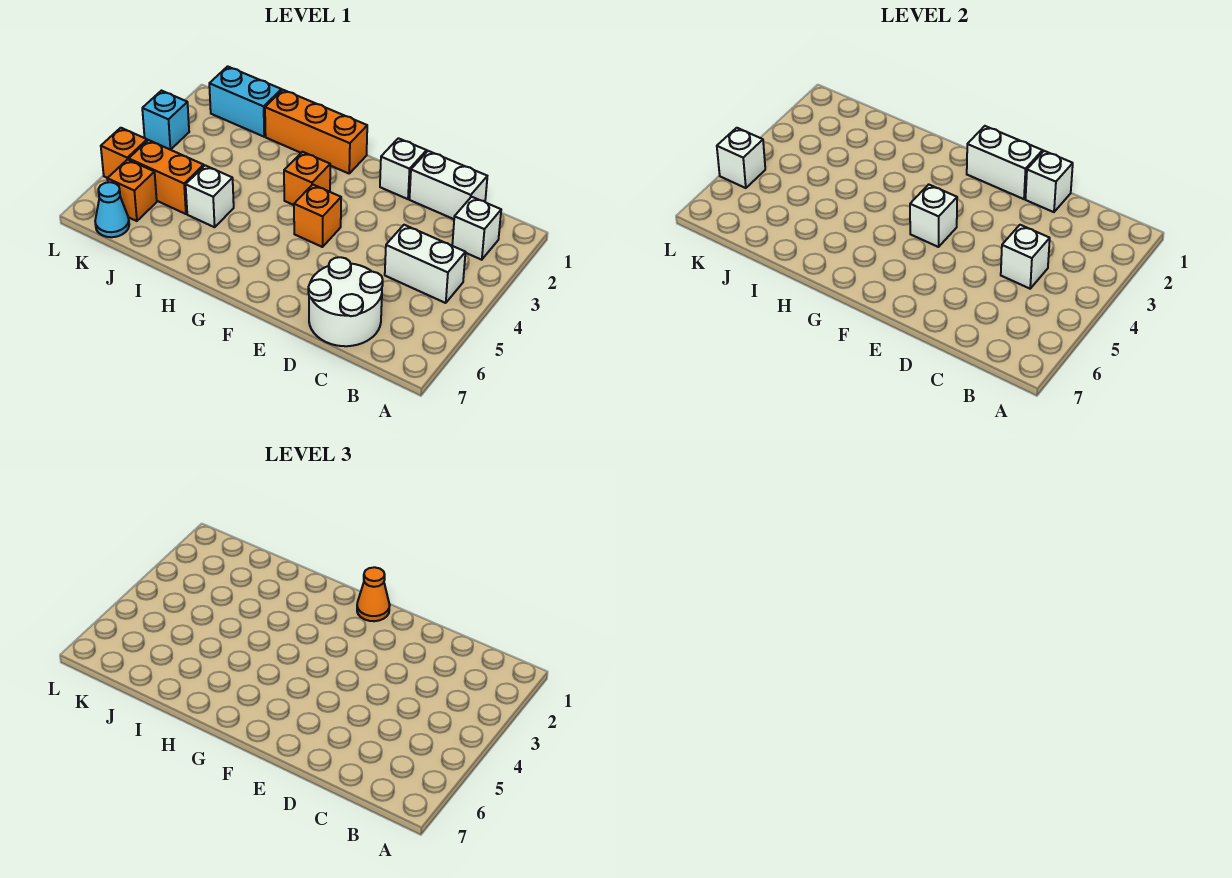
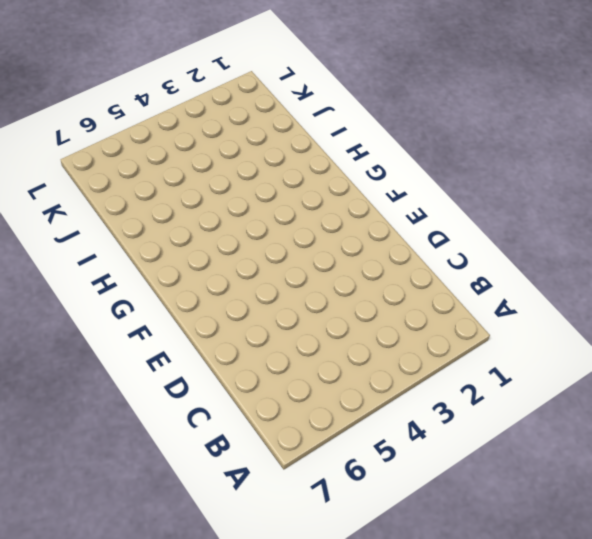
none -> white brick B2 level 1
none -> white brick B4:C4 level 1
none -> white brick C1:D1 level 1

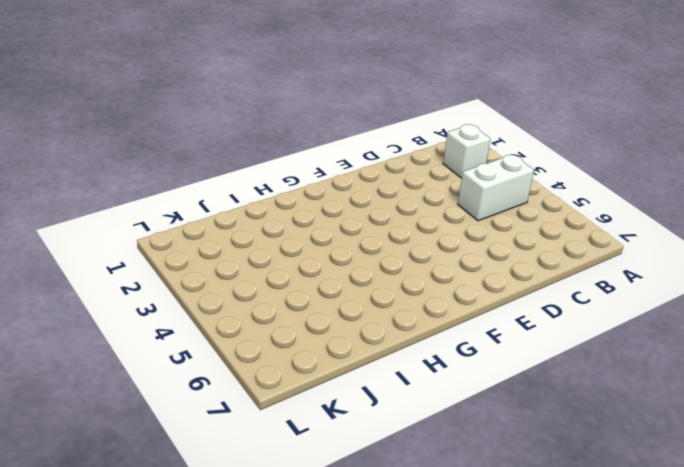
none -> white brick C1:D1 level 1
none -> white round brick C6:D7 level 1
none -> white brick E1 level 1

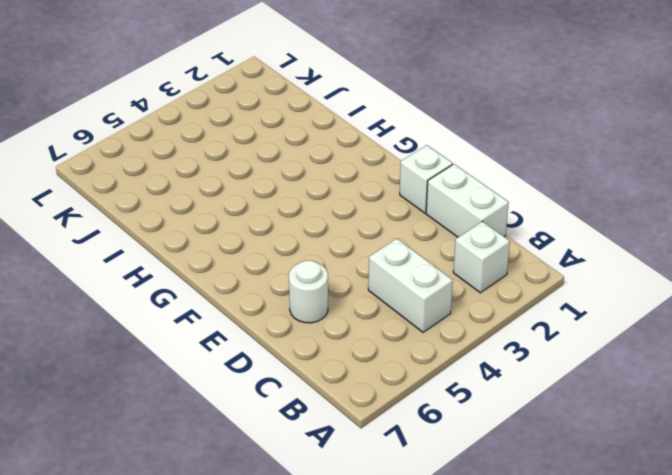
white round brick D6 level 1 -> white round brick C6:D7 level 1
none -> orange brick F4 level 1
none -> orange brick G1:I1 level 1
none -> orange brick G3 level 1

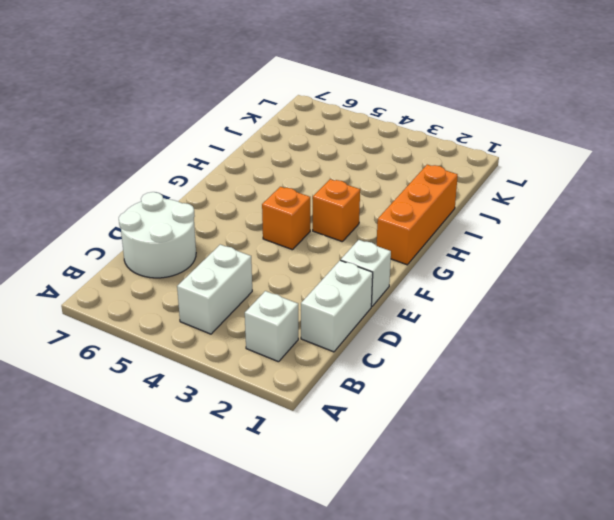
none -> white brick I5 level 1
none -> cyan brick J1:K1 level 1
none -> orange brick J5:K5 level 1

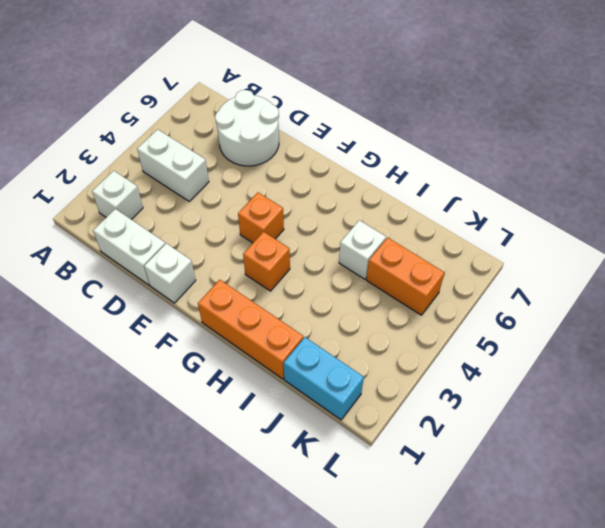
none -> orange brick K6 level 1
none -> cyan cone K7 level 1
none -> cyan brick L3 level 1

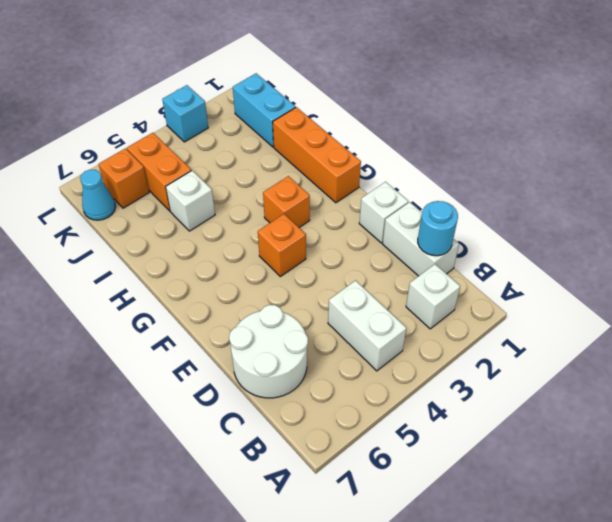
cyan round brick C1 level 2 -> none
none -> orange brick L5 level 1
none -> white brick C4 level 2
none -> white brick D1 level 2

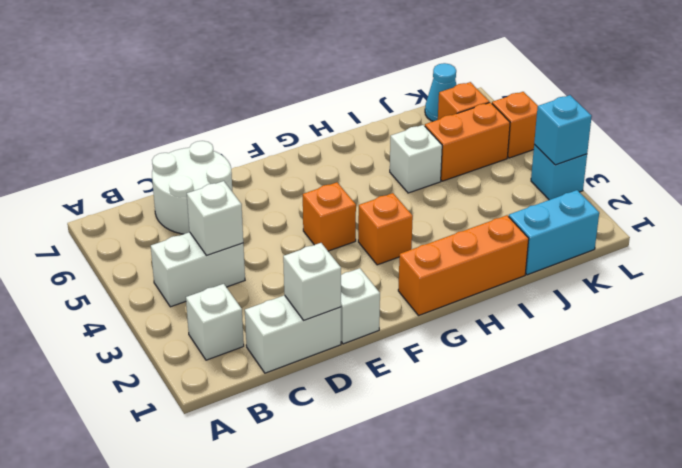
cyan brick L3 level 2 -> none
none -> white brick E1:F1 level 2
none -> white brick F4 level 2
none -> white brick L5 level 2

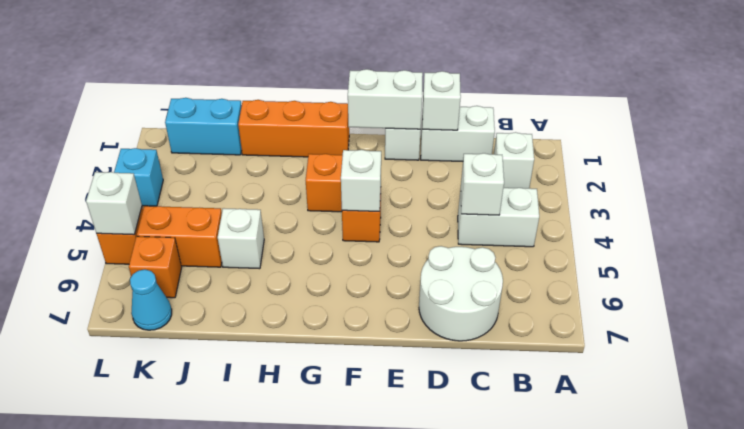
none -> orange cone F1 level 3

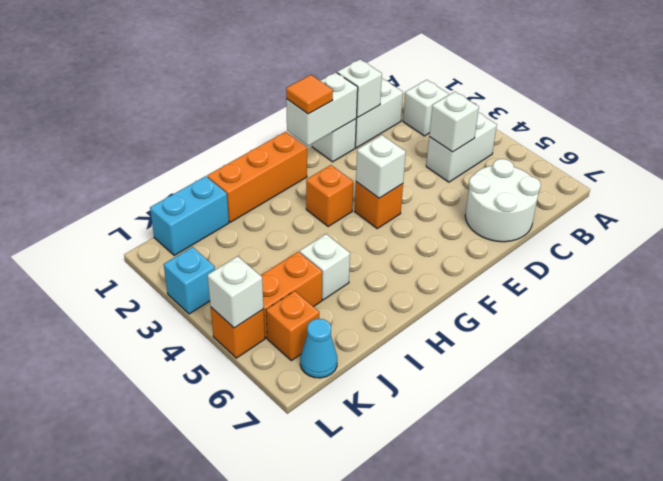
orange tile F1 level 3 -> orange cone F1 level 3

